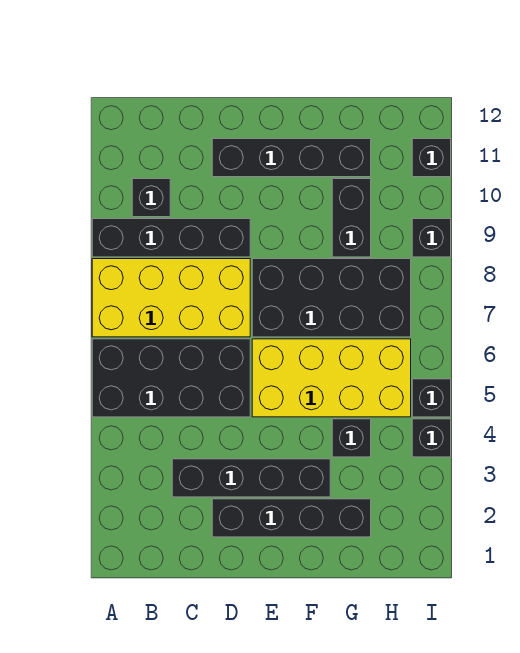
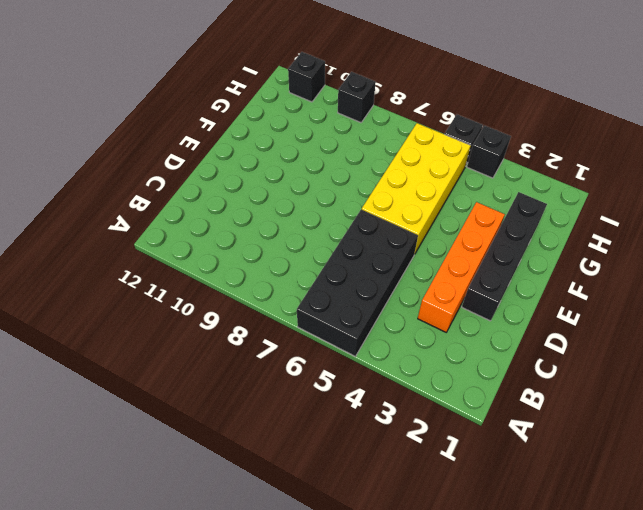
orange brick C3:F3 level 1 -> black brick C3:F3 level 1
none -> yellow brick A7:D8 level 1
none -> black brick A9:D9 level 1
none -> black brick B10 level 1

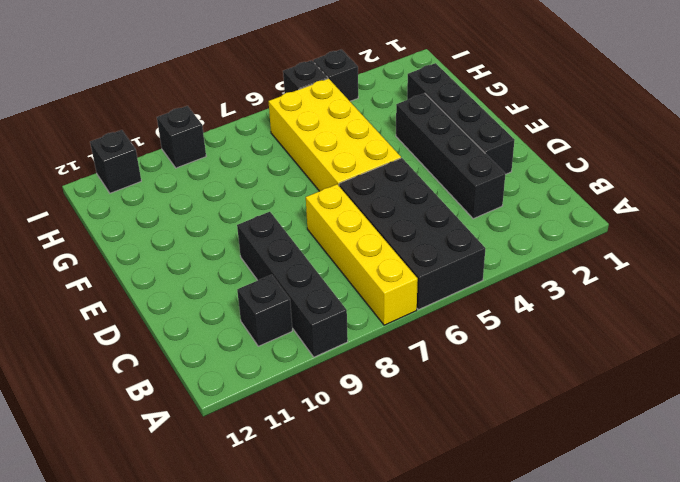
yellow brick A7:D7 level 1 -> yellow brick A7:D8 level 1
none -> black brick D11:G11 level 1
none -> black brick E7:H8 level 1
none -> black brick G4 level 1

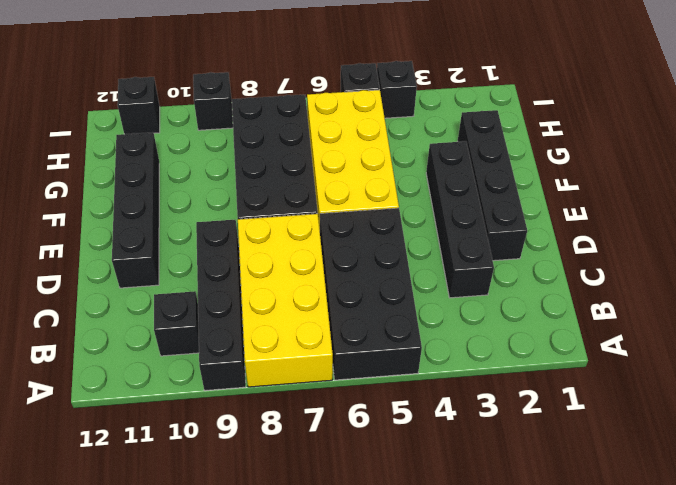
none -> black brick G4 level 1
none -> black brick G9:G10 level 1

